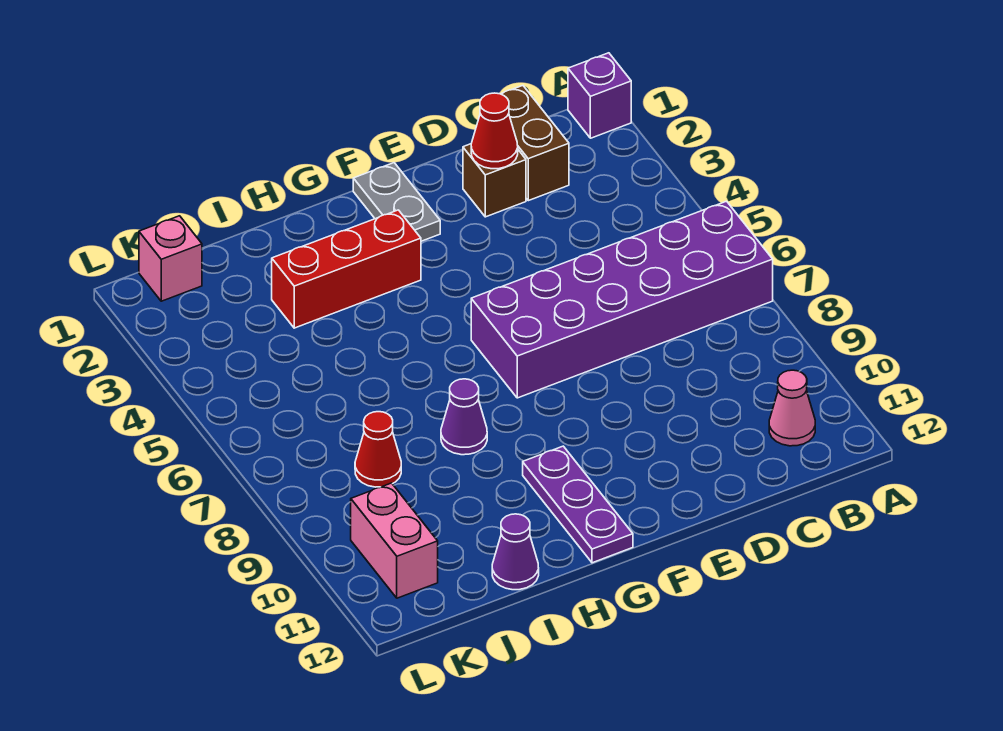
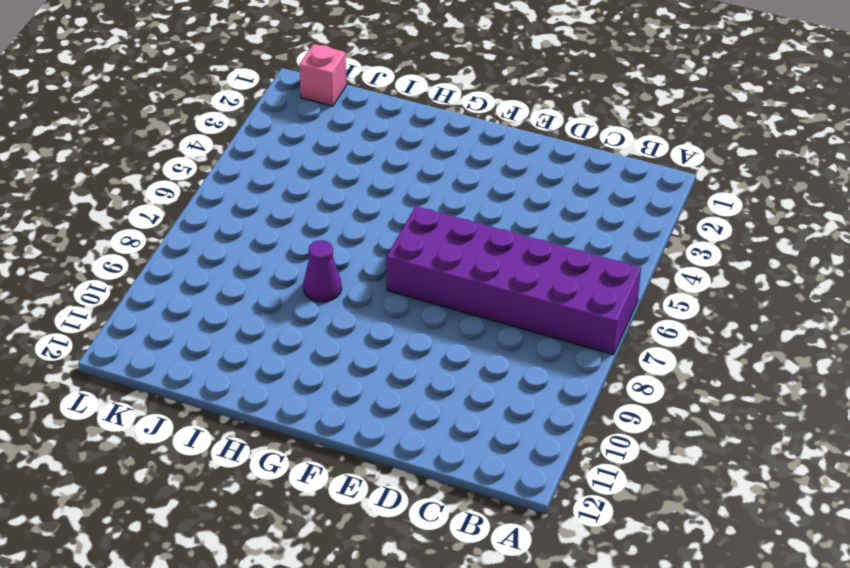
none -> purple brick A1 level 1
none -> pink cone B11 level 1
none -> brown brick C1:C2 level 1

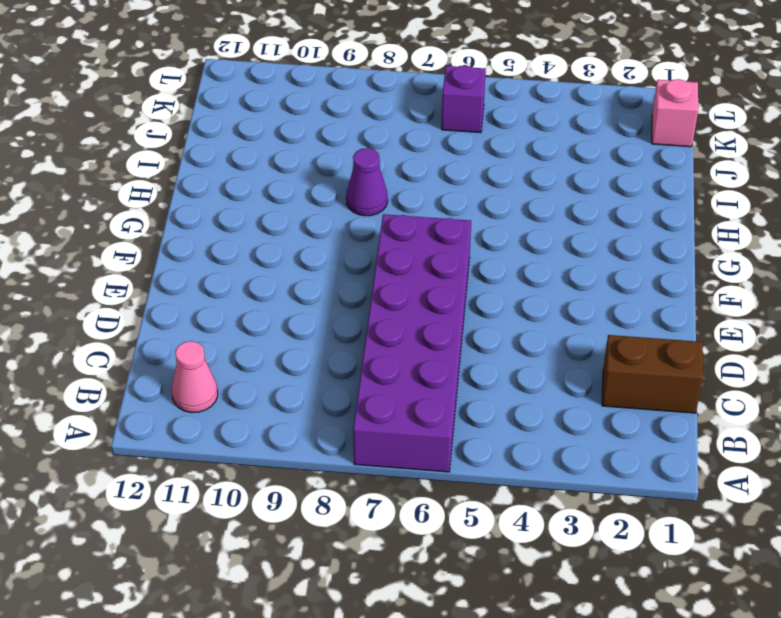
purple brick K6 level 1 -> purple brick A1 level 1
none -> brown brick D2 level 1
none -> grey plate F1:F2 level 1
none -> red brick G3:I3 level 1

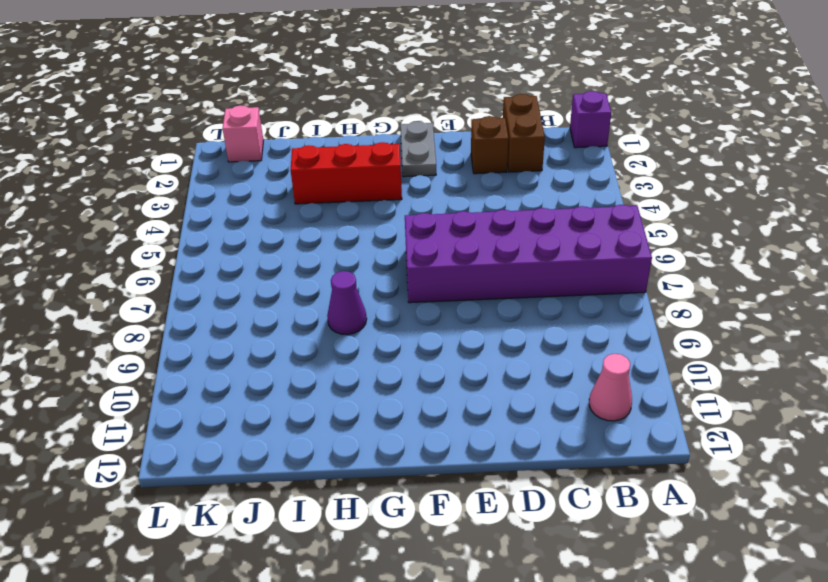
none -> purple plate G10:G12 level 1
none -> purple cone I12 level 1
none -> red cone J8 level 1

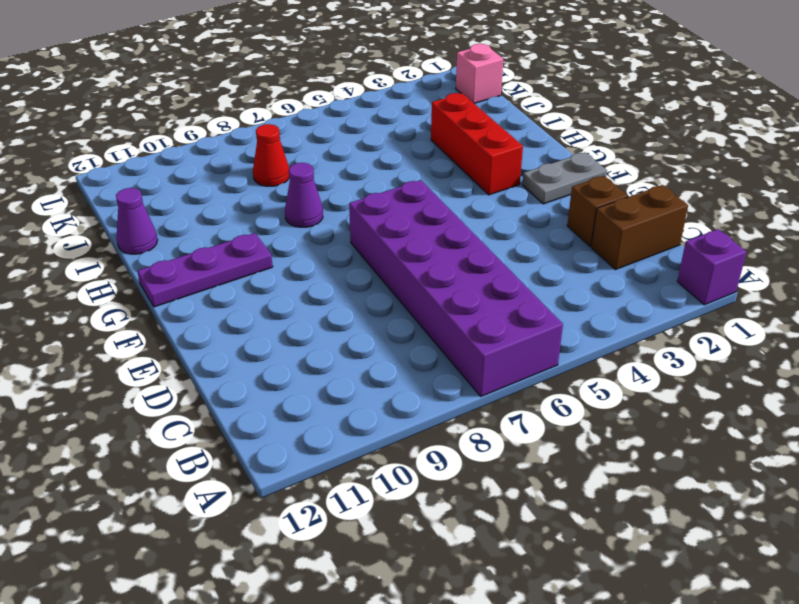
none -> pink cone B11 level 1
none -> pink brick K10:K11 level 1
none -> red cone D2 level 2

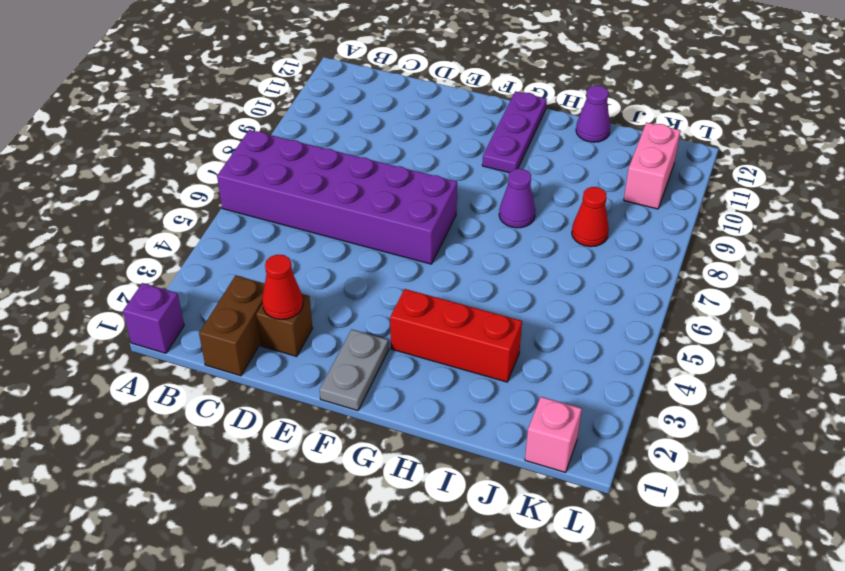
none -> pink cone B11 level 1

